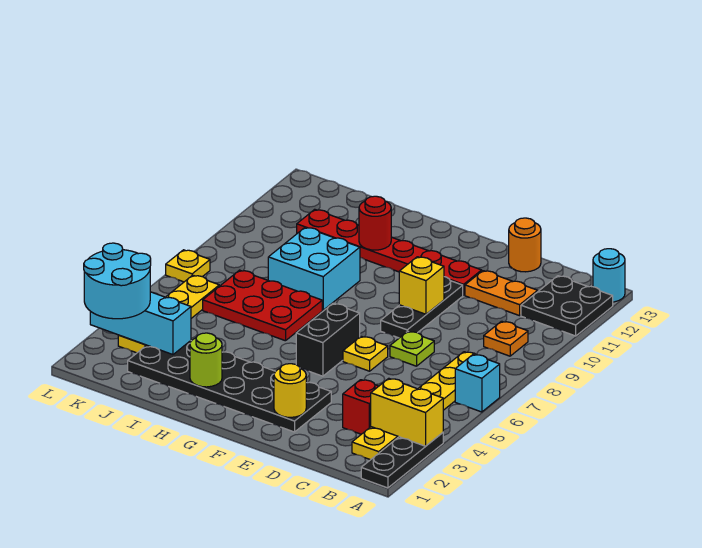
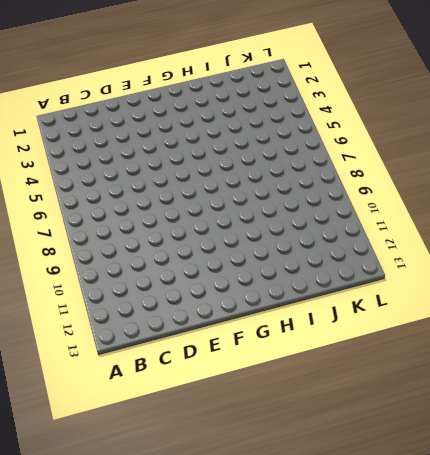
none -> black plate A1:A3 level 1
none -> cyan brick A6 level 1
none -> black plate A11:B12 level 1

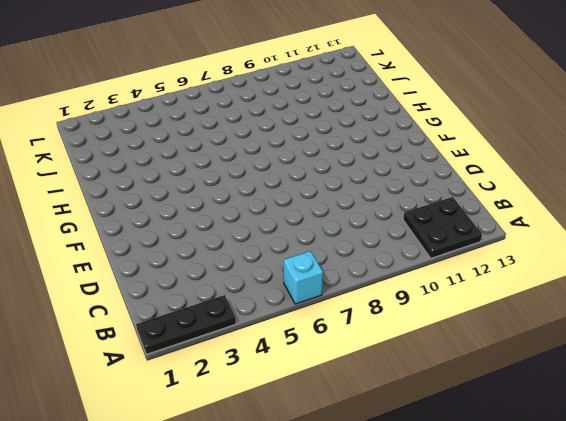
none -> cyan round brick A13 level 1
none -> yellow plate B2:B7 level 1
none -> orange plate B9 level 1

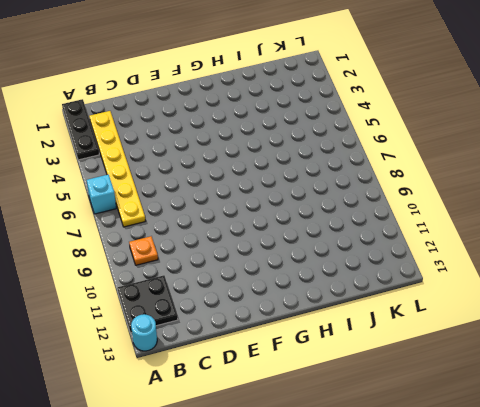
none -> red brick C3 level 1
none -> orange plate C11:D11 level 1
none -> lime plate D7 level 1

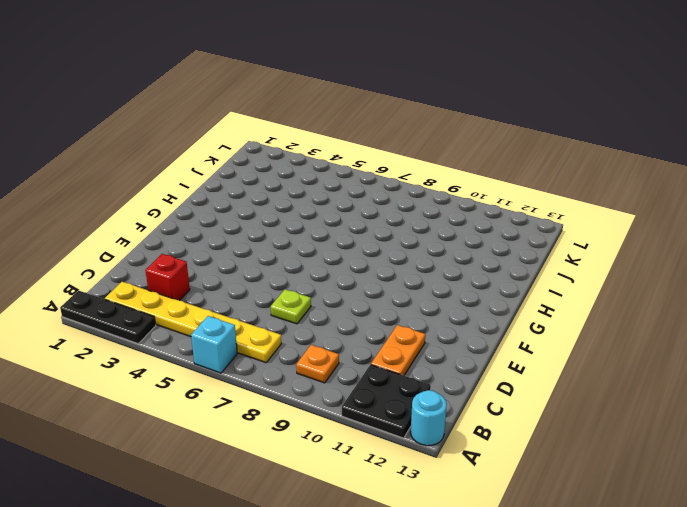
none -> orange round brick D13 level 1
none -> black plate E2:J3 level 1
none -> yellow plate E6 level 1

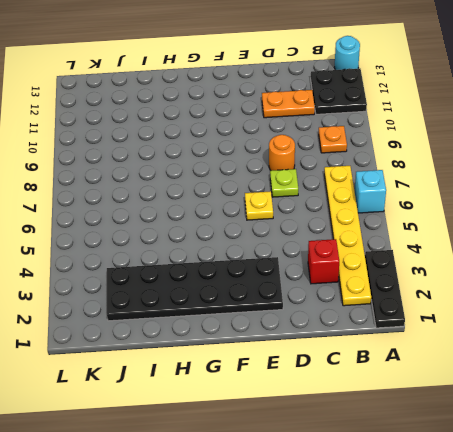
orange round brick D8 level 1 -> orange round brick D13 level 1
none -> black plate E8:E10 level 1
none -> red plate E11:J11 level 1
none -> black brick F5:F6 level 1

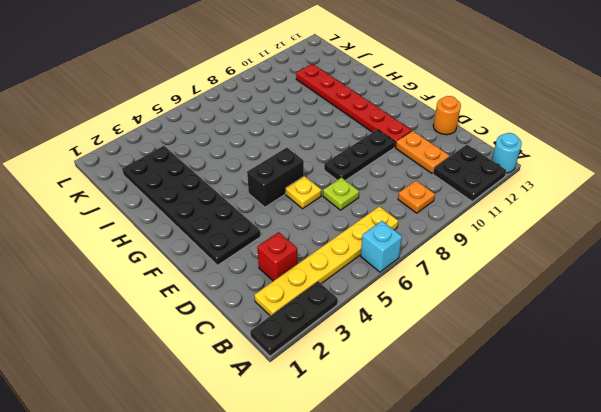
none -> red plate H6:J7 level 1
none -> cyan brick H8:I9 level 1
none -> yellow plate K3:K6 level 1

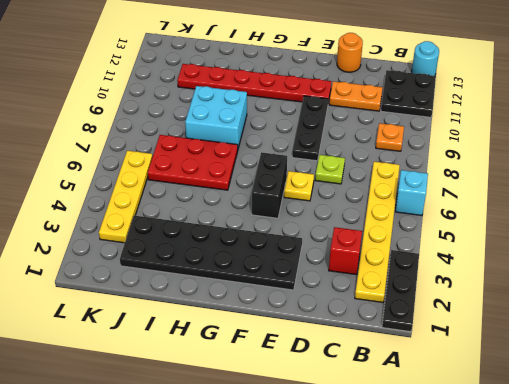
none -> yellow plate L7 level 1
none -> yellow brick A3:B3 level 2
none -> yellow round brick E2 level 2

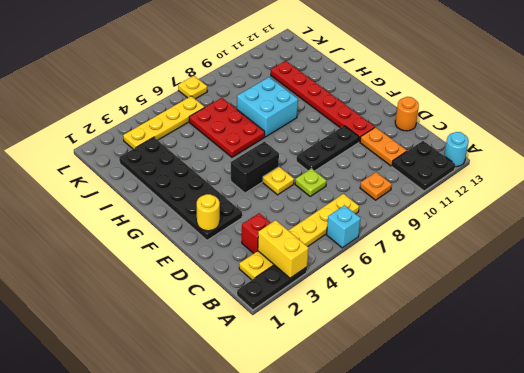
none -> yellow brick E9 level 2
none -> lime round brick H2 level 2
none -> red round brick H11 level 2

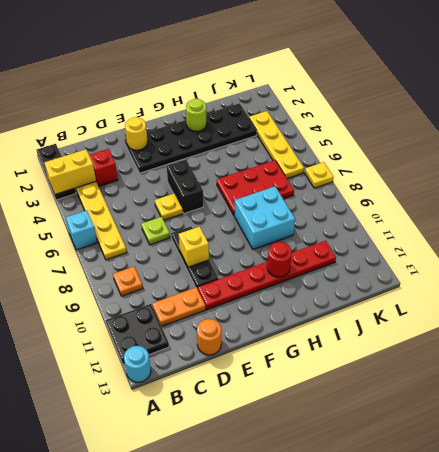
none -> cyan brick J3:L3 level 2
none -> cyan round brick K2:L3 level 3

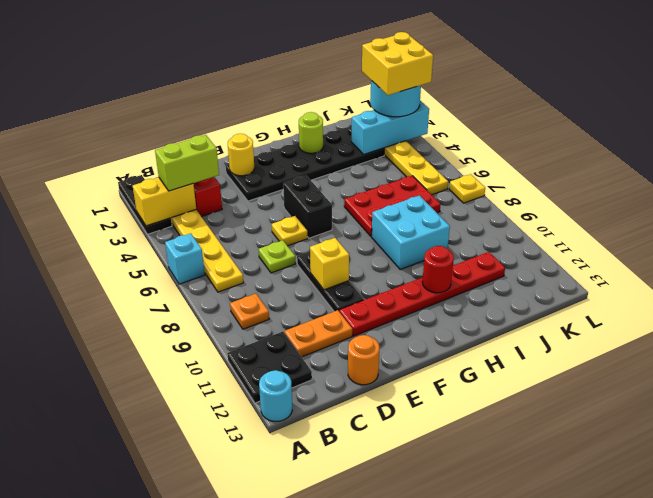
lime brick B3:C3 level 3 -> none
yellow brick K2:L3 level 4 -> none

